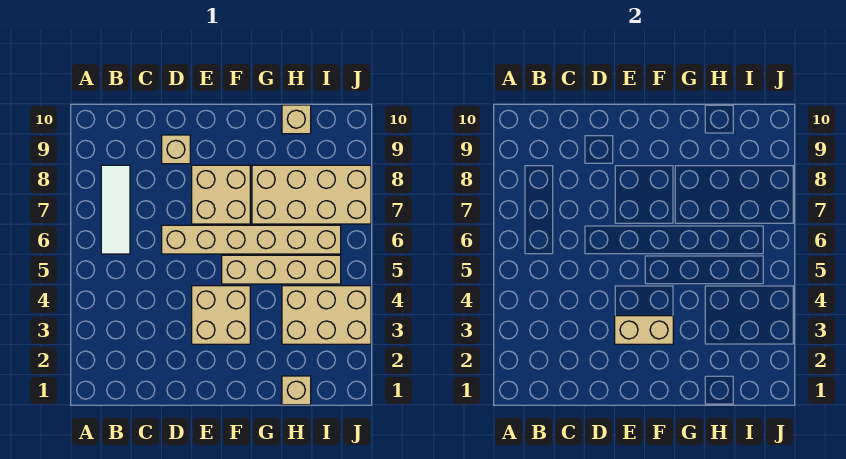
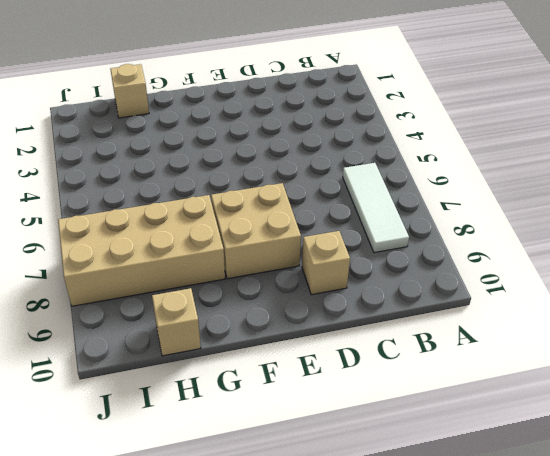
none -> tan brick D6:I6 level 1
none -> tan brick E3:F4 level 1

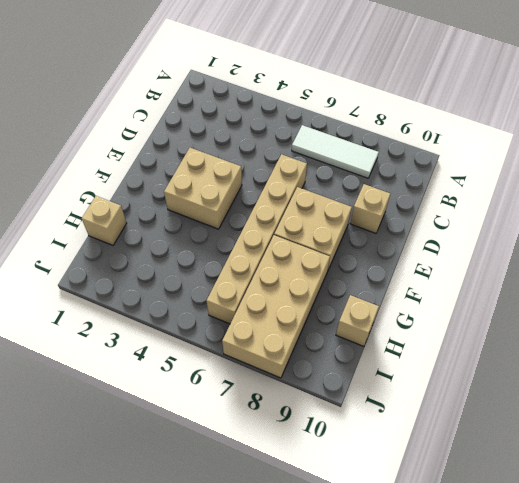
none -> tan brick F5:I5 level 1
none -> tan brick H3:J4 level 1

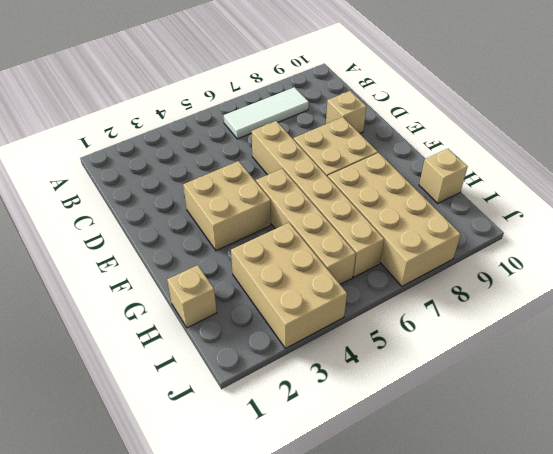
none -> tan brick E3:F3 level 2

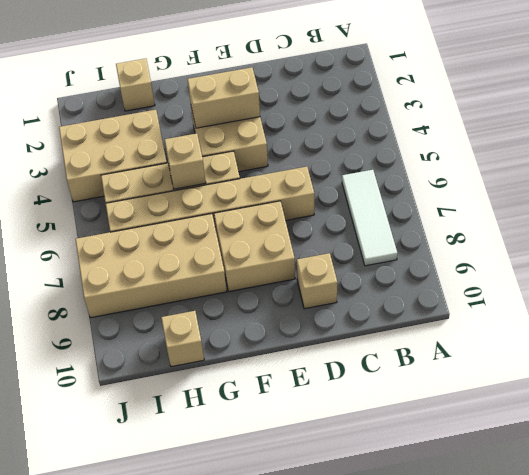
tan brick G5 level 2 -> none

